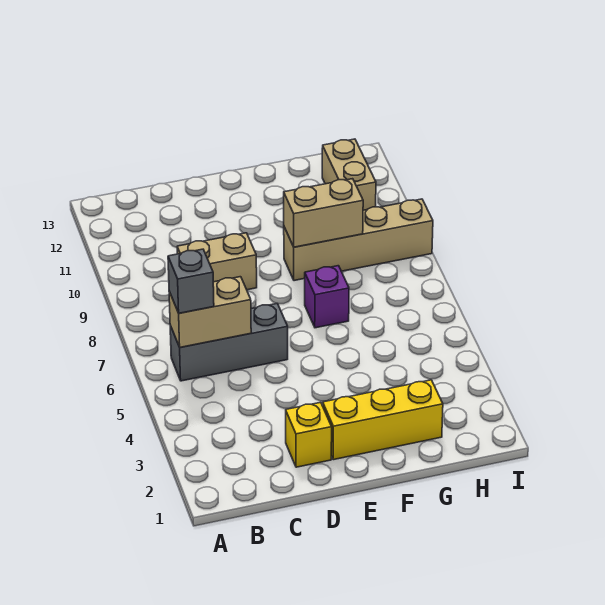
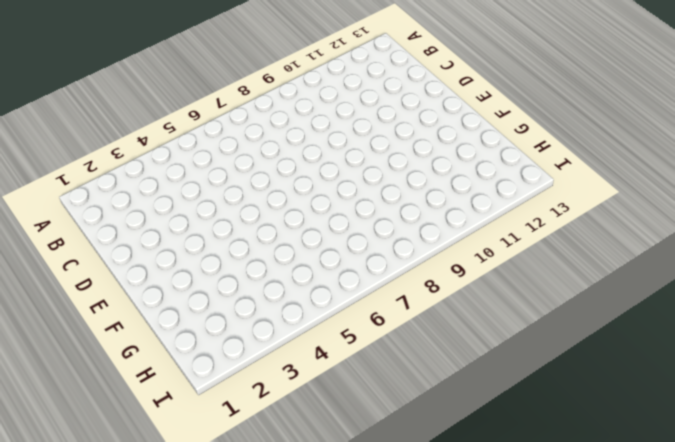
none -> grey brick B6:D6 level 1
none -> tan brick C9:D9 level 1

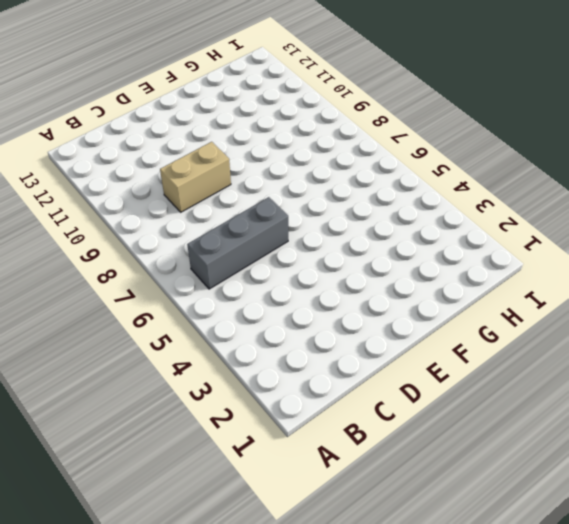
none -> yellow brick D2 level 1
none -> yellow brick E2:G2 level 1

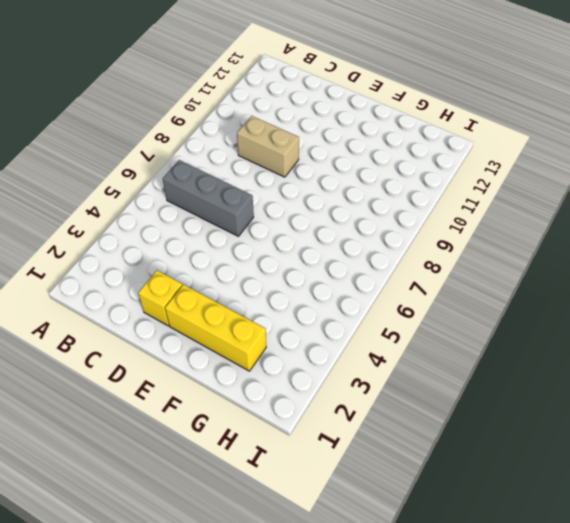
none -> purple brick F7 level 1
none -> tan brick F9:I9 level 1

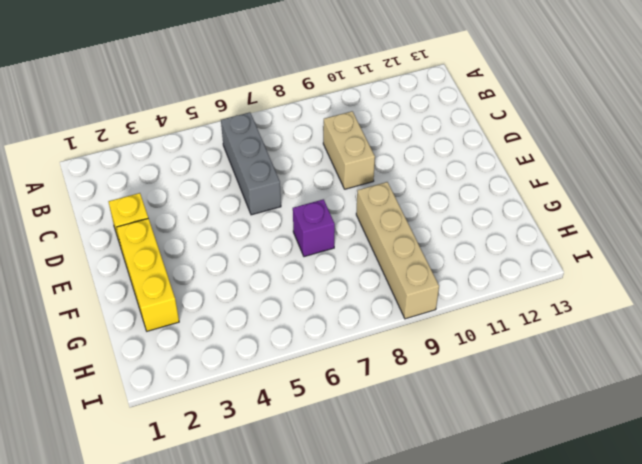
none -> tan brick H11:H12 level 1
none -> tan brick B6:C6 level 2

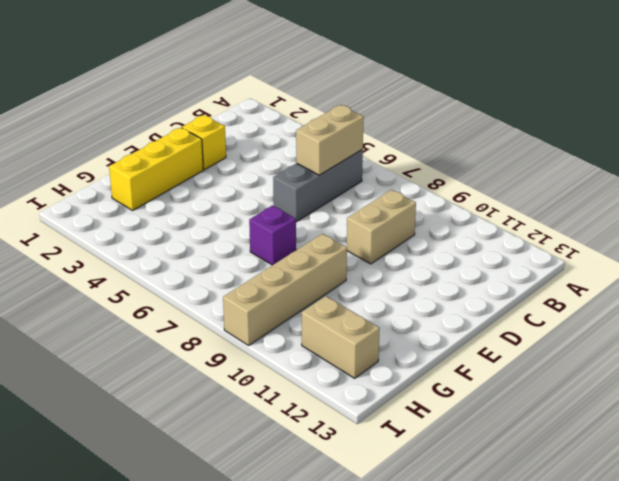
none -> tan brick F9:G9 level 2
none -> grey brick B6 level 3

